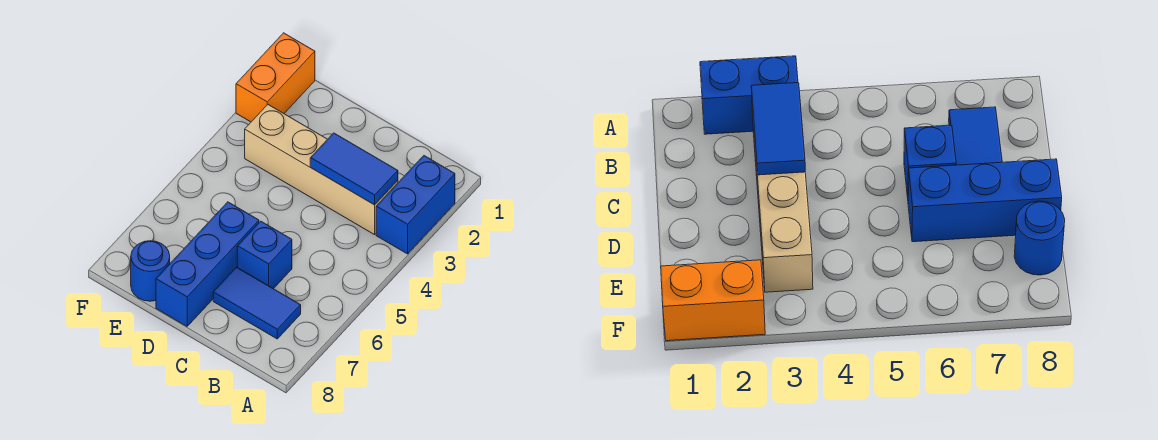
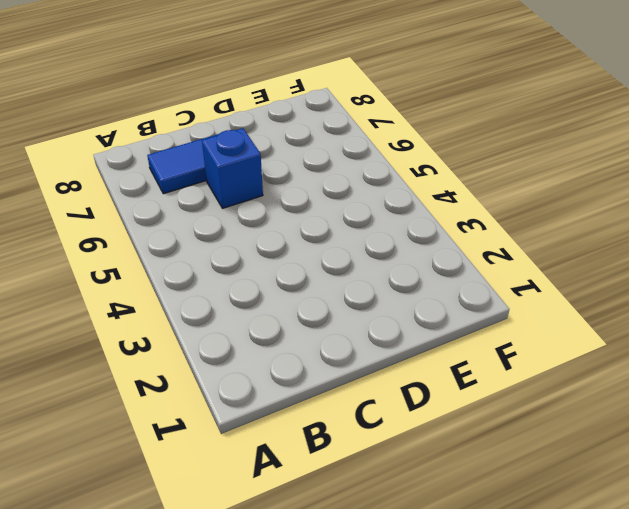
none -> blue brick A2:A3 level 1
none -> tan brick B3:E3 level 1

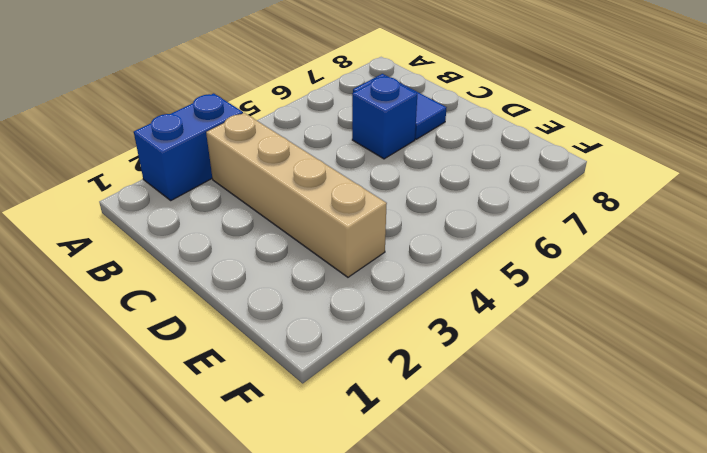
none -> blue brick D6:D8 level 1
none -> blue round brick E8 level 1

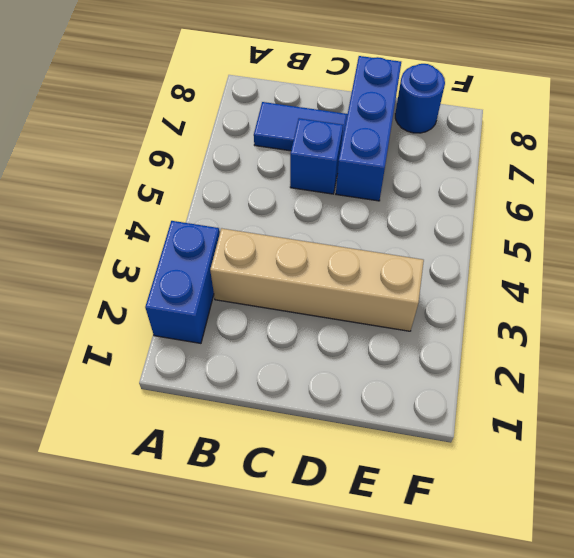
none -> orange brick F1:F2 level 1
none -> blue tile B3:C3 level 2

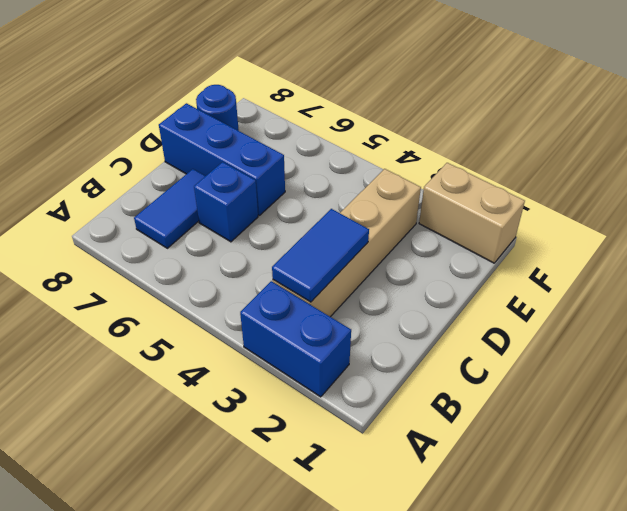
tan brick F1:F2 level 1 -> orange brick F1:F2 level 1

